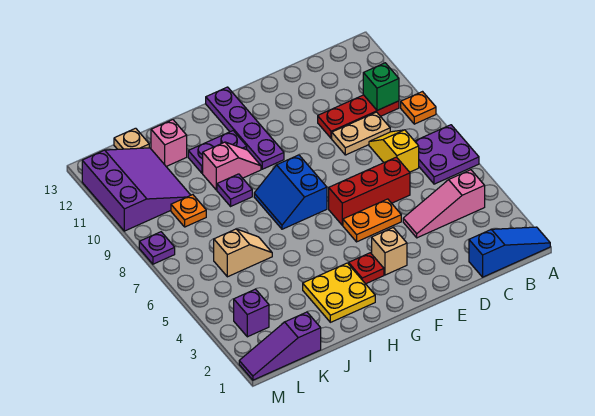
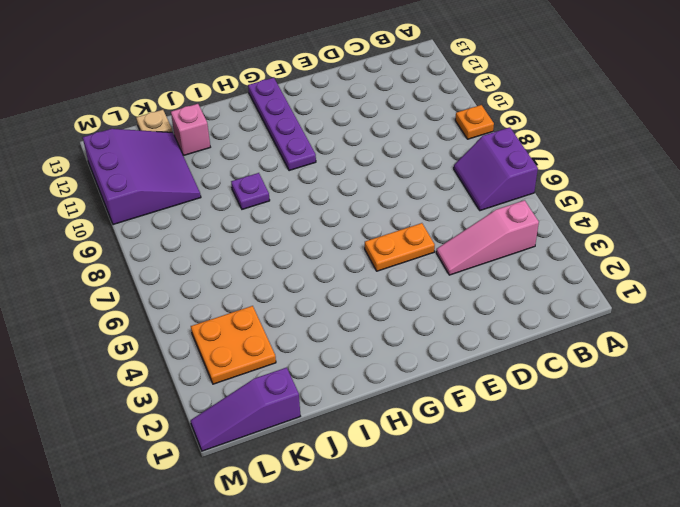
purple slope A6:B7 level 1 top A -> purple plate A6:B7 level 1
orange plate K3:L4 level 1 -> purple brick L3 level 1
none -> blue slope A1:C1 level 1 top C
none -> red plate B10:D10 level 1
none -> yellow slope C7:C8 level 1 top 7

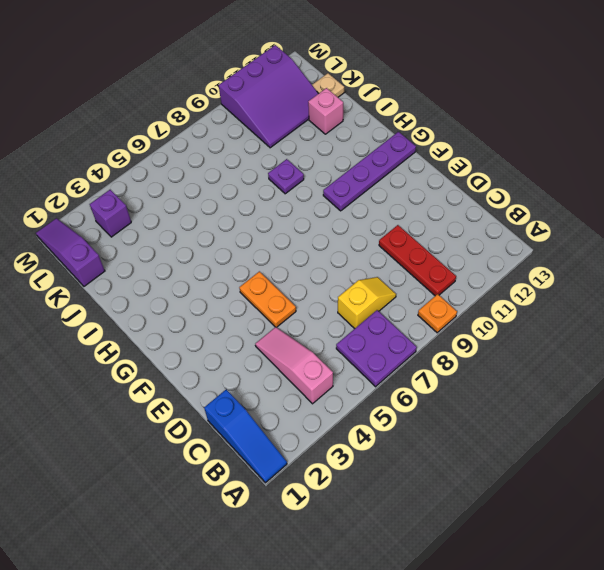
none -> tan plate C9:D9 level 1
none -> red brick D6:F6 level 1
none -> tan brick F3 level 1

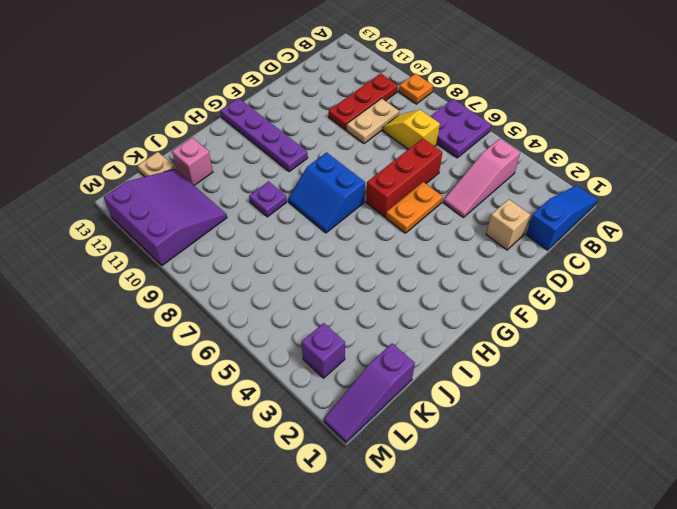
tan brick D2 level 1 -> tan brick F3 level 1
none -> red plate G3 level 1
none -> yellow plate H2:I3 level 1
none -> pink slope H10:I10 level 1 top I

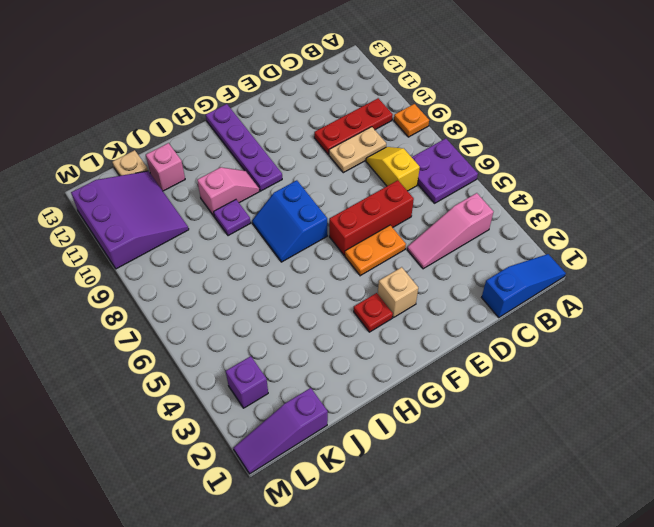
none -> yellow plate H2:I3 level 1
none -> purple plate H11:I11 level 1
none -> tan slope J6:K6 level 1 top K

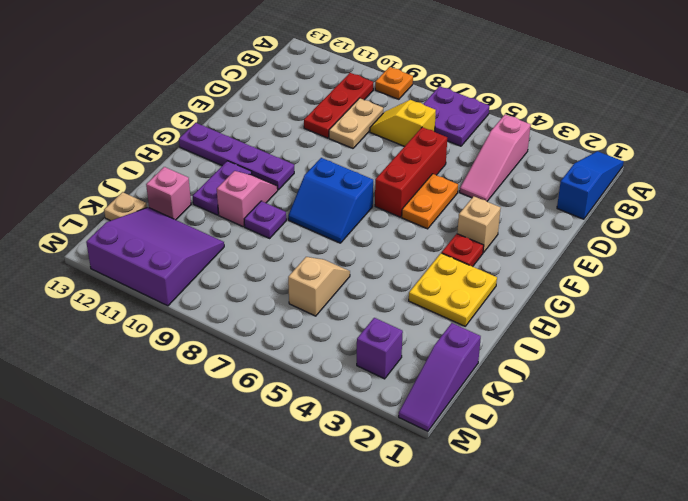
none -> orange plate K9 level 1
none -> purple plate M8 level 1
none -> green brick B10 level 2

